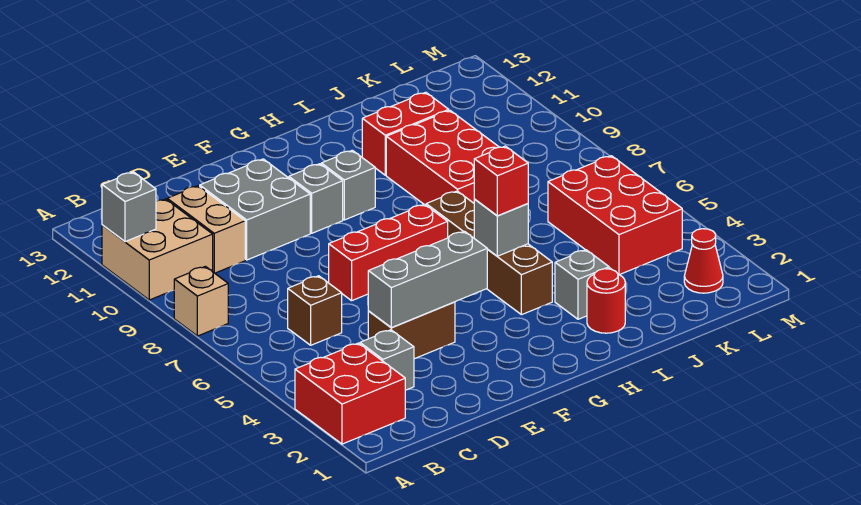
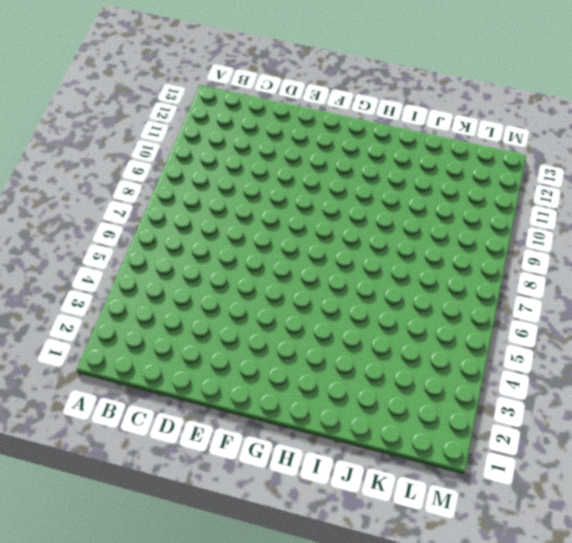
none -> red brick A2:B3 level 1
none -> tan brick A8 level 1
none -> tan brick A10:B11 level 1

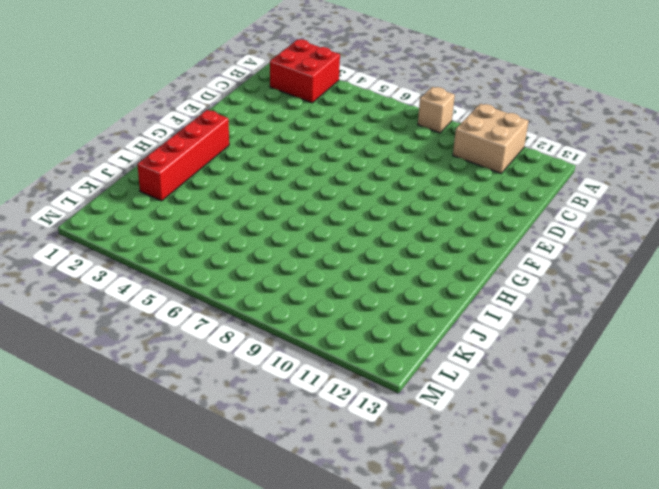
red brick G2:J2 level 1 -> red round brick I2 level 1
none -> grey brick C3 level 1
none -> brown brick C6 level 1
none -> tan brick C10:C11 level 1

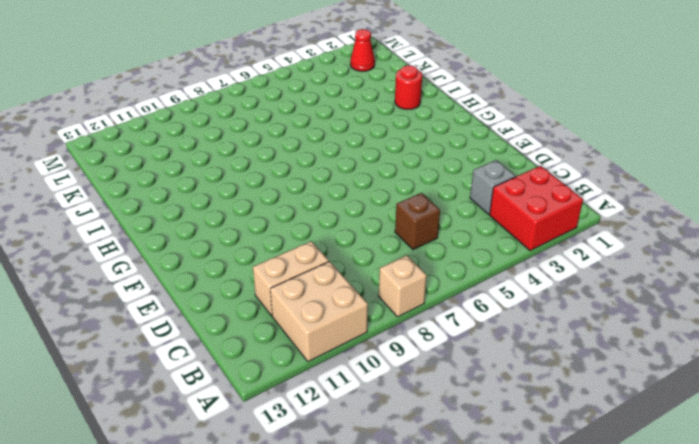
none -> brown brick D4:E4 level 1
none -> grey brick D10:E11 level 1
none -> red brick E7:G7 level 1

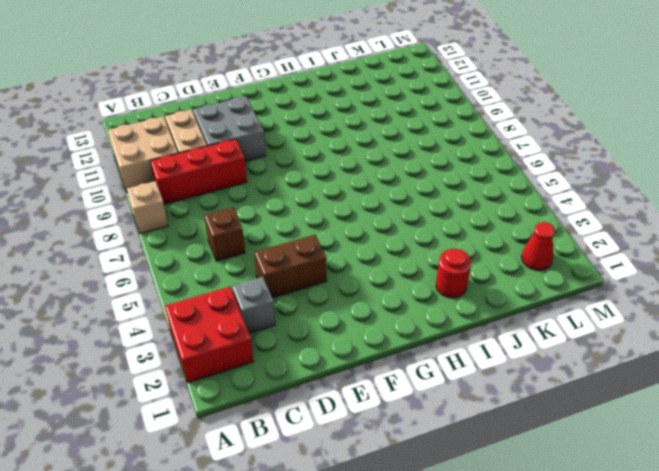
red brick B9:D9 level 1 -> red brick E7:G7 level 1
none -> grey brick F10 level 1
none -> grey brick G10 level 1
none -> brown brick H4:H7 level 1

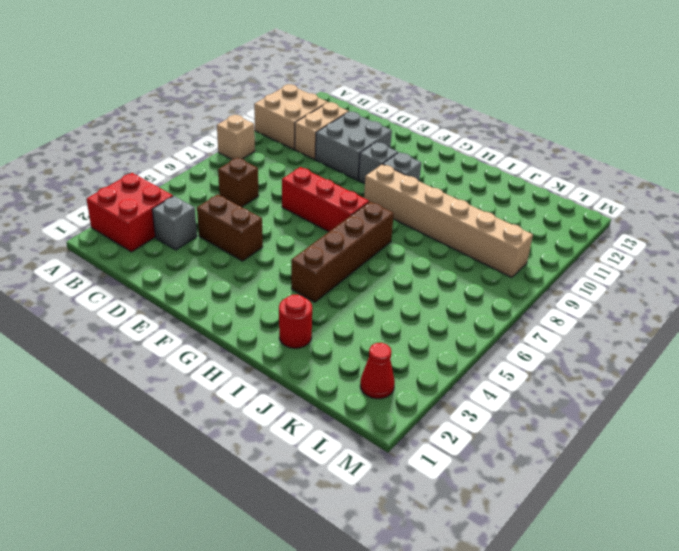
tan brick G9:L9 level 1 -> red brick I8:J10 level 1
none -> grey brick I3 level 1
none -> red brick I11:J11 level 1
none -> red brick K4:L6 level 1

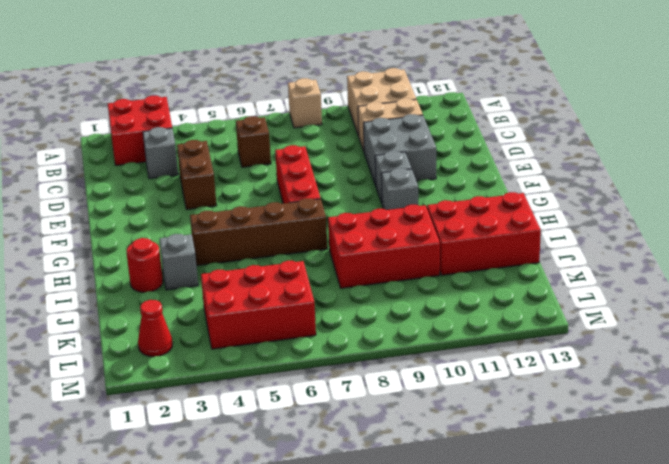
red brick I11:J13 level 1 -> red brick I11:J11 level 1
none -> grey brick A11 level 2
none -> grey brick D4:F4 level 2
none -> grey brick H5 level 2

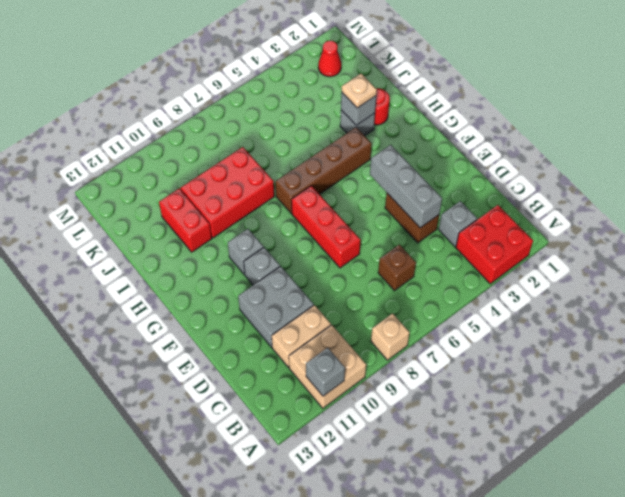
grey brick I3 level 2 -> grey brick H5 level 2
tan plate I3 level 3 -> none
none -> red brick K4:L6 level 1
none -> red brick H5 level 3

